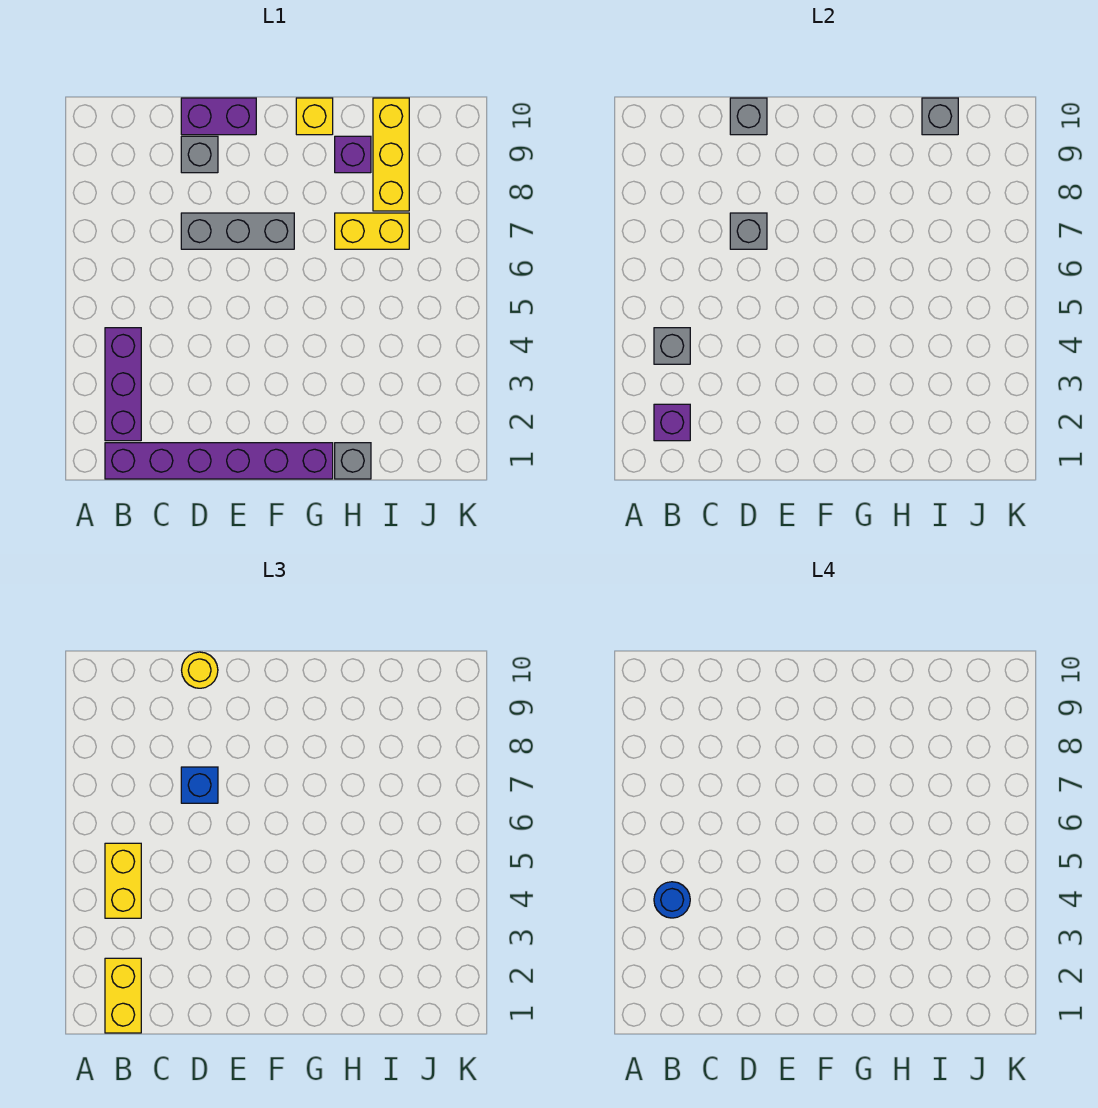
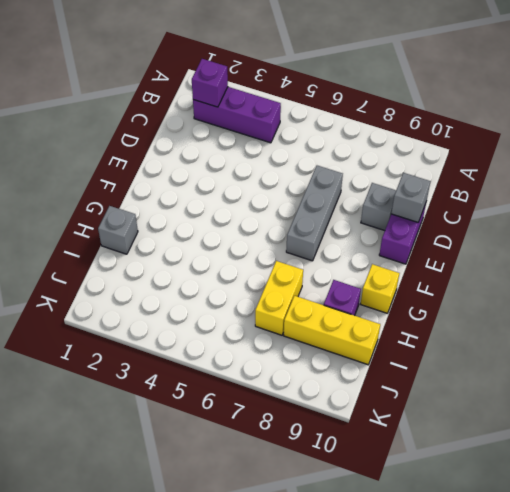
none -> purple brick B1:G1 level 1
none -> grey brick B4 level 2
none -> grey brick D7 level 2

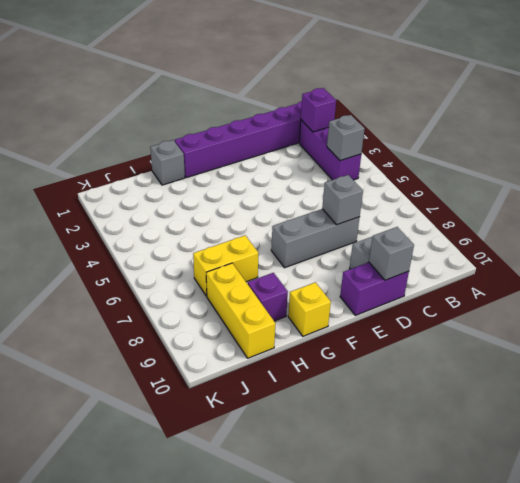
none -> grey brick I10 level 2
none -> yellow brick B1:B2 level 3
none -> yellow brick B4:B5 level 3

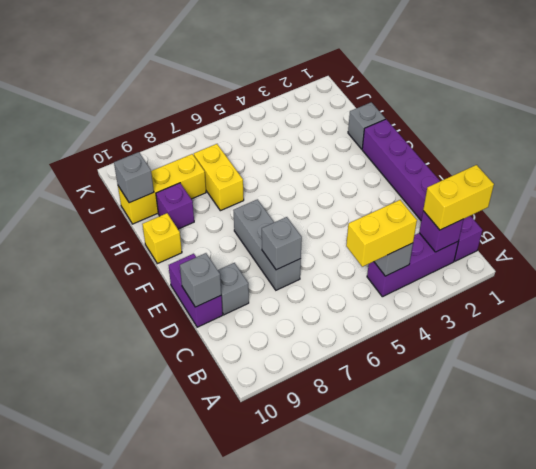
none -> blue brick D7 level 3
none -> yellow round brick D10 level 3
none -> blue round brick B4 level 4

